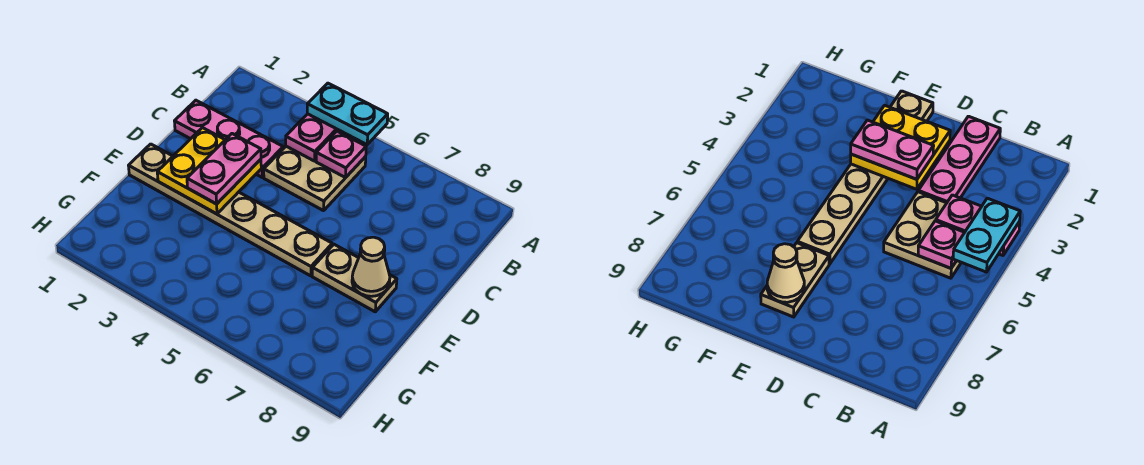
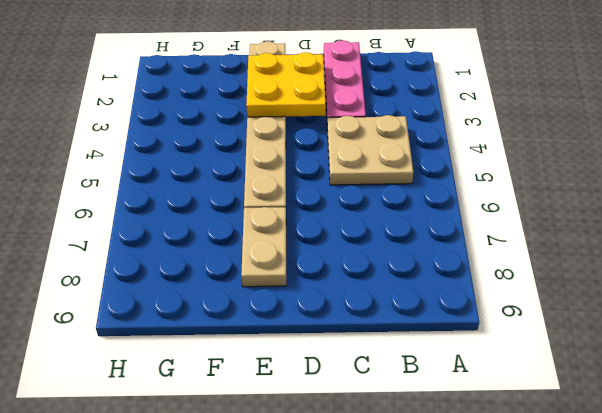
none -> pink plate A4:B4 level 2
none -> pink plate B5 level 2

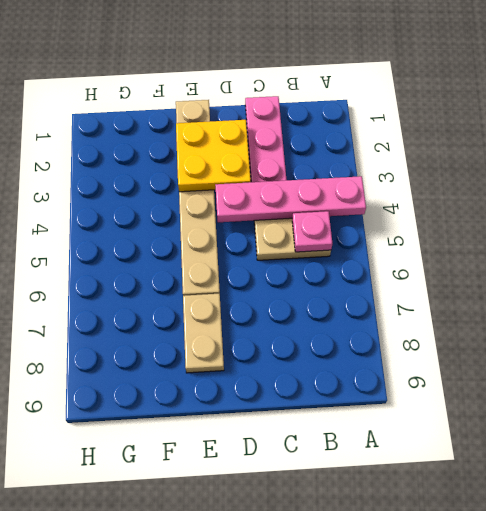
pink plate A4:D4 level 2 -> pink plate A4:B4 level 2
none -> tan cone E8 level 2
none -> cyan plate A4:A5 level 3

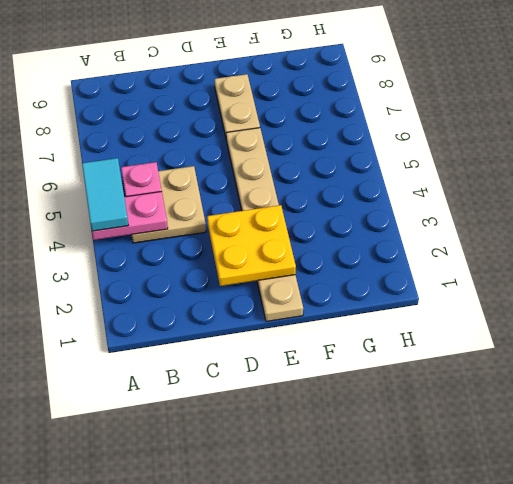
cyan tile A4:A5 level 3 -> cyan plate A4:A5 level 3
none -> pink plate C1:C3 level 1
none -> tan cone E8 level 2

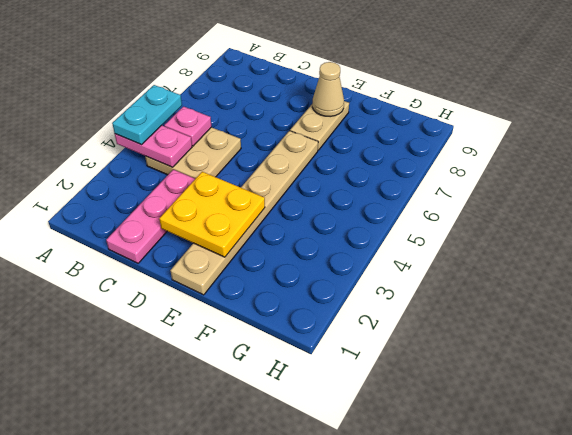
none -> pink plate D3:E3 level 3

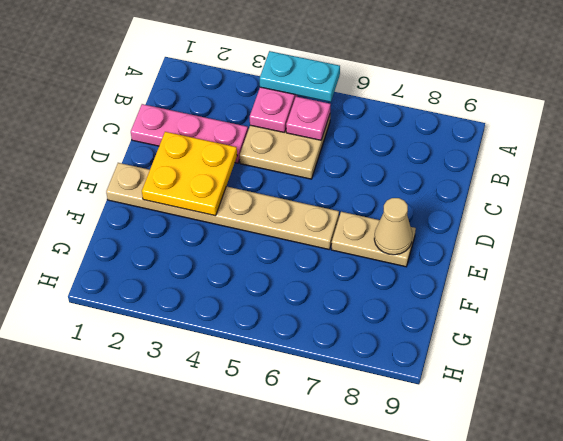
none -> pink plate D3:E3 level 3

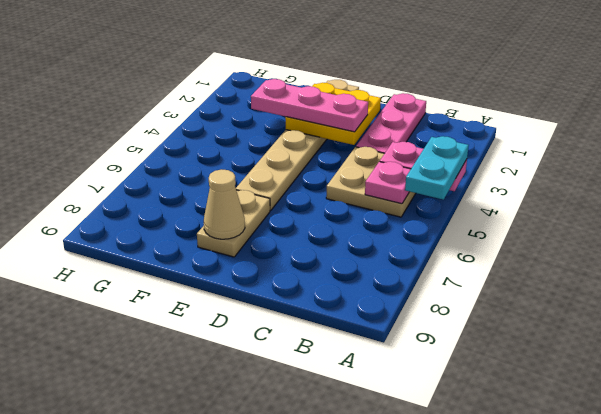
pink plate D3:F3 level 3 -> pink plate D3:E3 level 3

